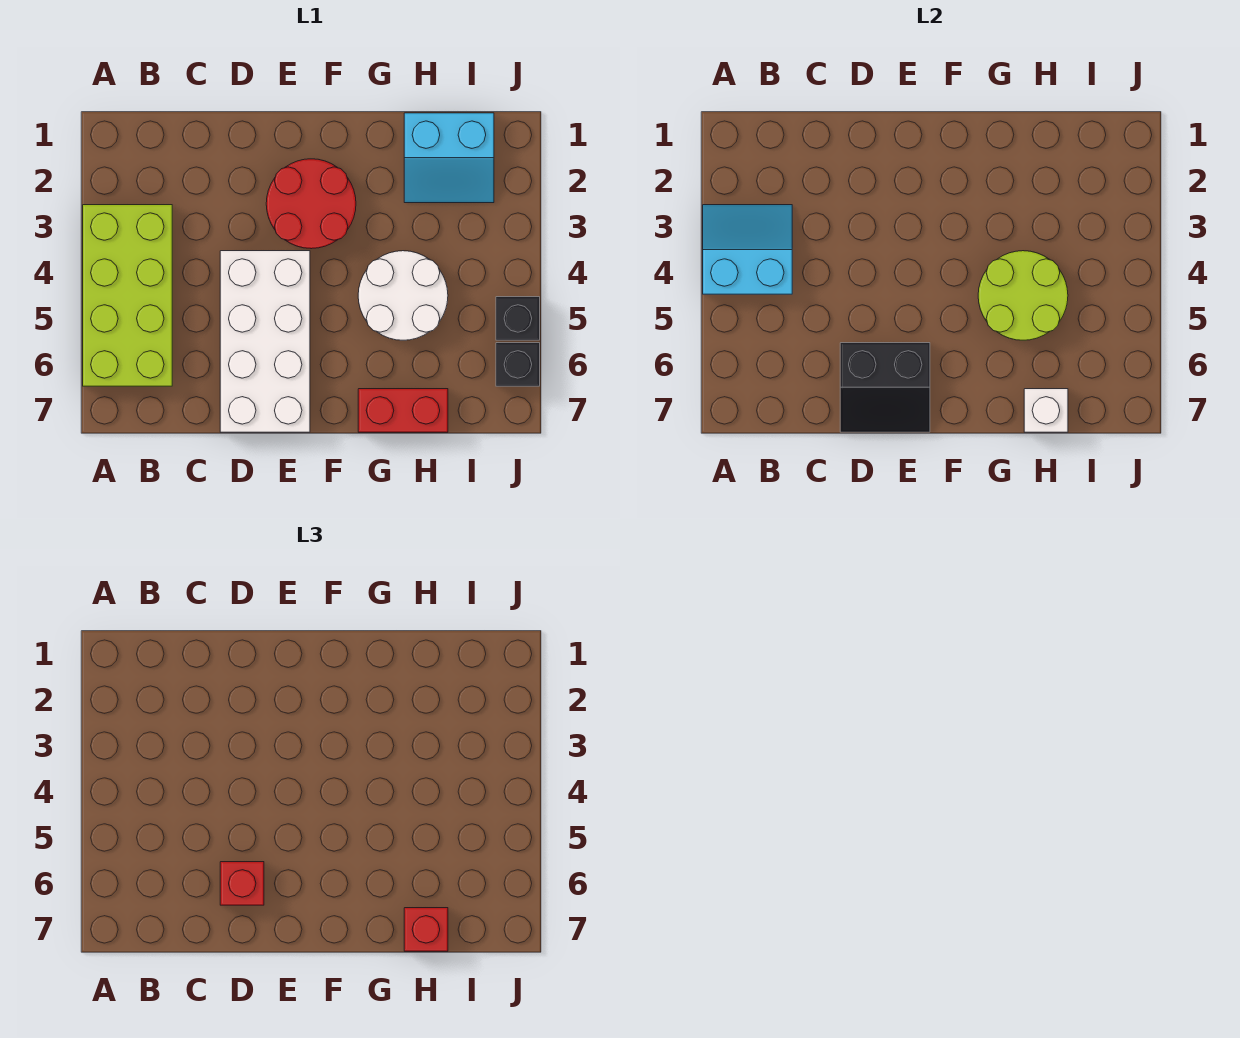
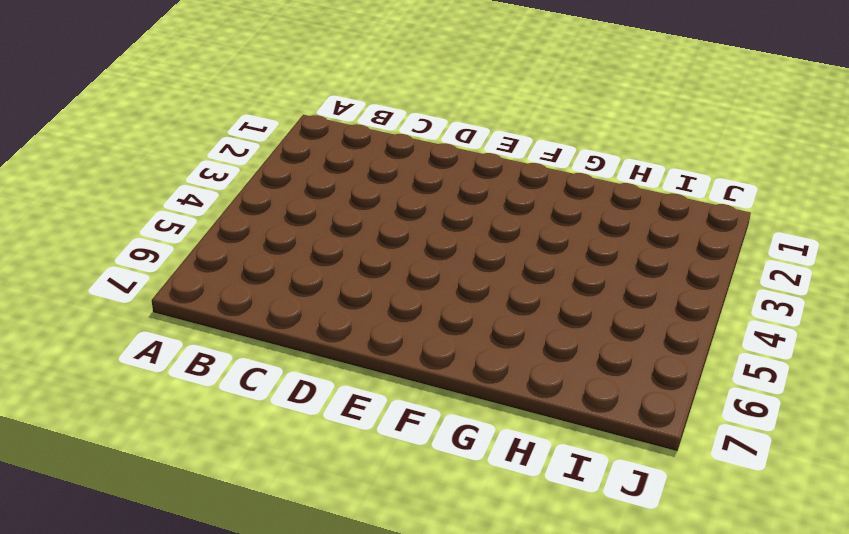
none -> lime brick A3:B6 level 1
none -> white brick D4:E7 level 1
none -> red round brick E2:F3 level 1

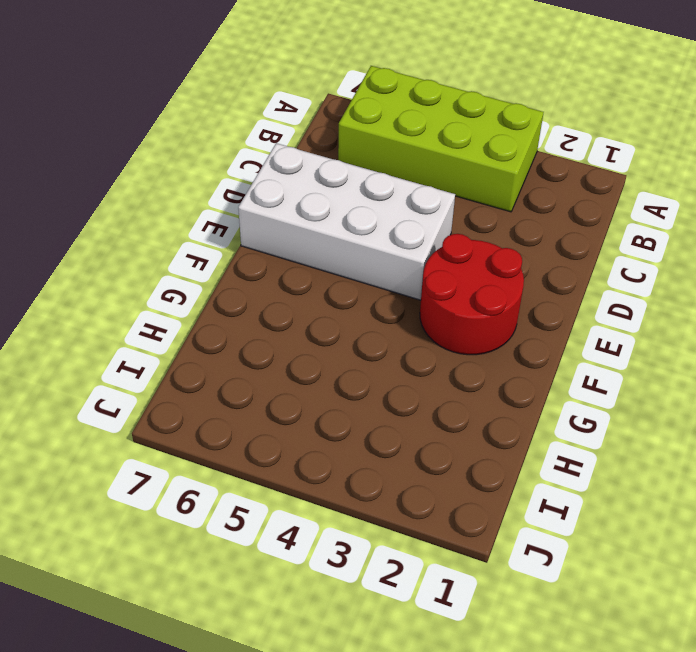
none -> white round brick G4:H5 level 1
none -> red brick G7:H7 level 1
none -> cyan slope H1:I2 level 1 top 1

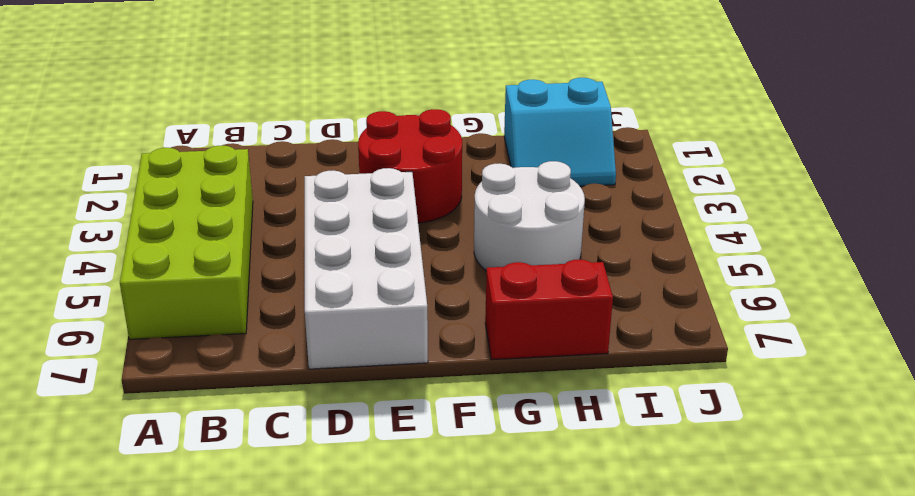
none -> black brick J5 level 1
none -> black brick J6 level 1
none -> cyan slope A3:B4 level 2 top 4

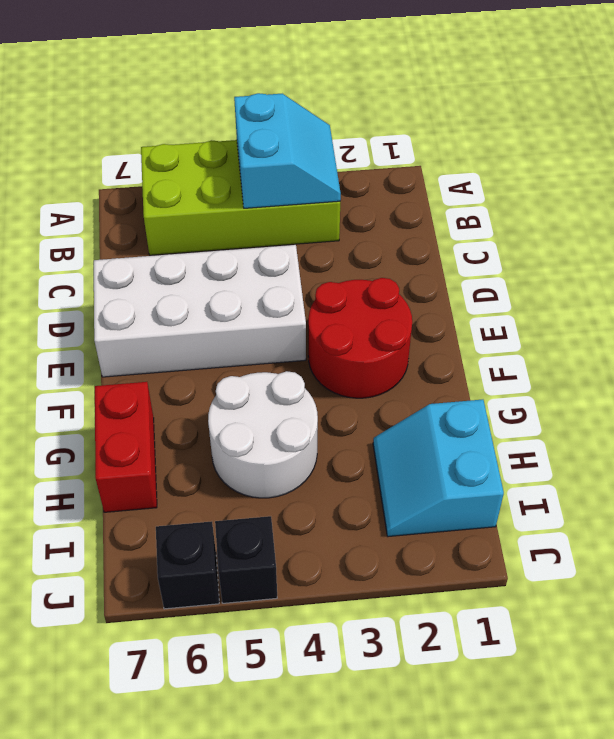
none -> black slope D6:E7 level 2 top 6
none -> lime round brick G4:H5 level 2
none -> white brick H7 level 2

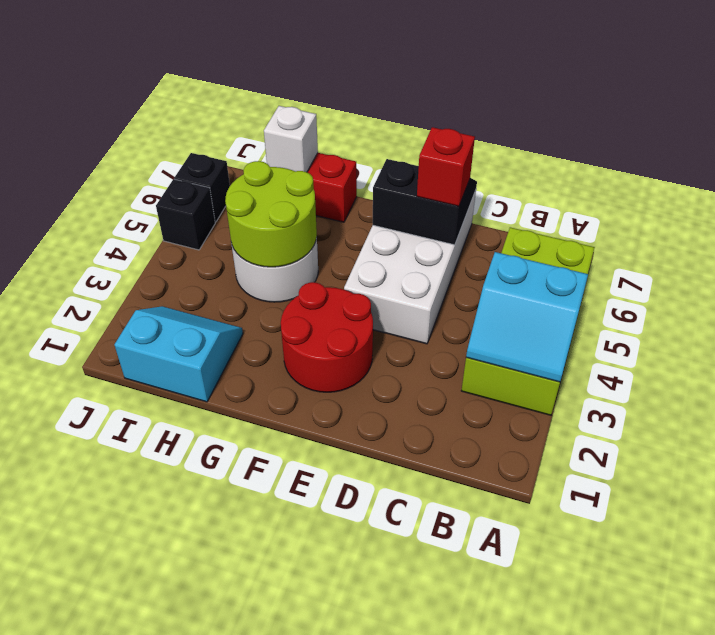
none -> red brick H7 level 3

